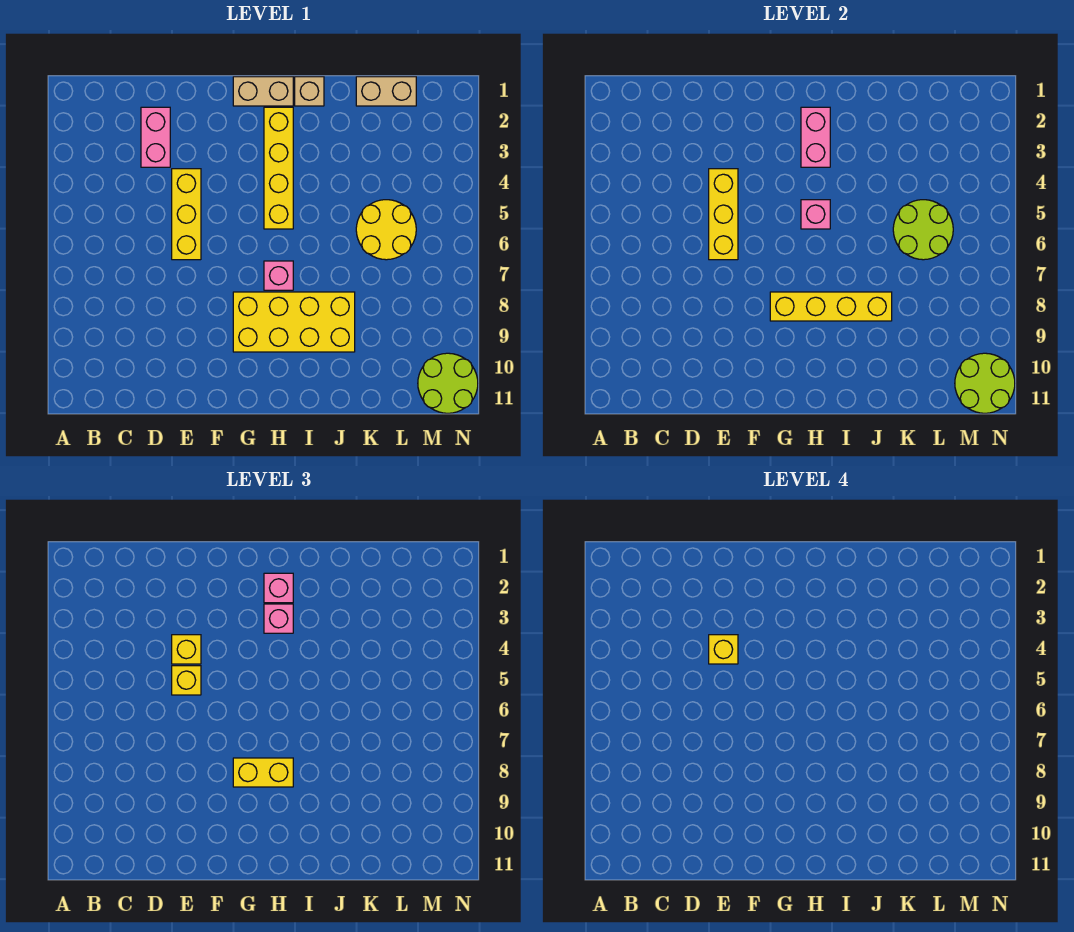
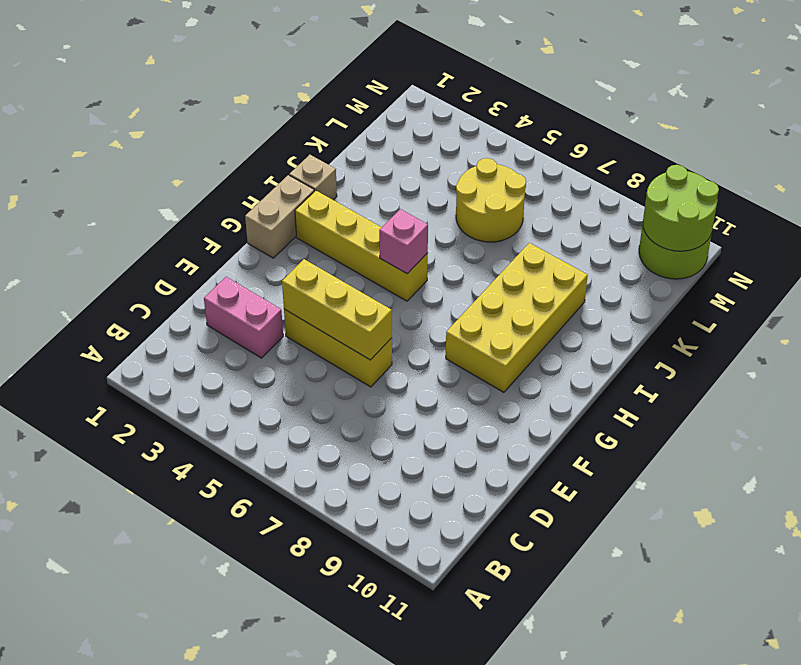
none -> pink brick H7 level 1
none -> tan brick K1:L1 level 1
none -> yellow brick G8:J8 level 2

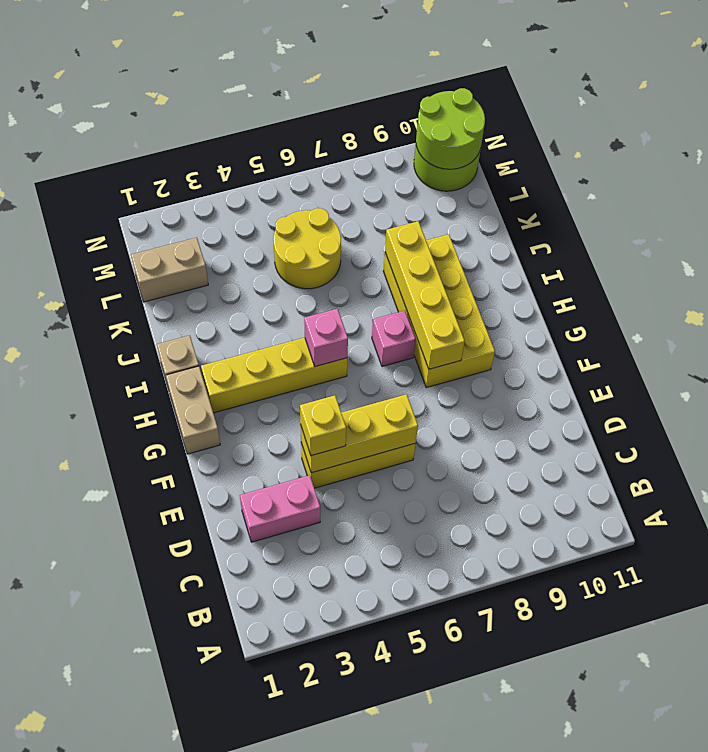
tan brick L1:L2 level 1 -> tan brick K1:L1 level 1
none -> pink brick H2:H3 level 2
none -> lime round brick K5:L6 level 2
none -> yellow brick E5 level 3

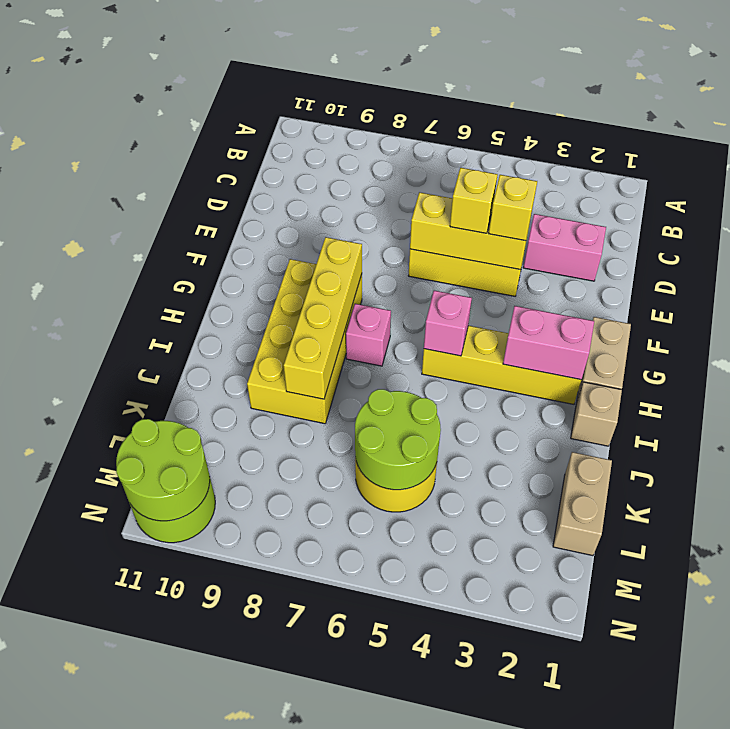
none -> yellow brick G8:H8 level 3
none -> pink brick H2 level 3
none -> pink brick H3 level 3

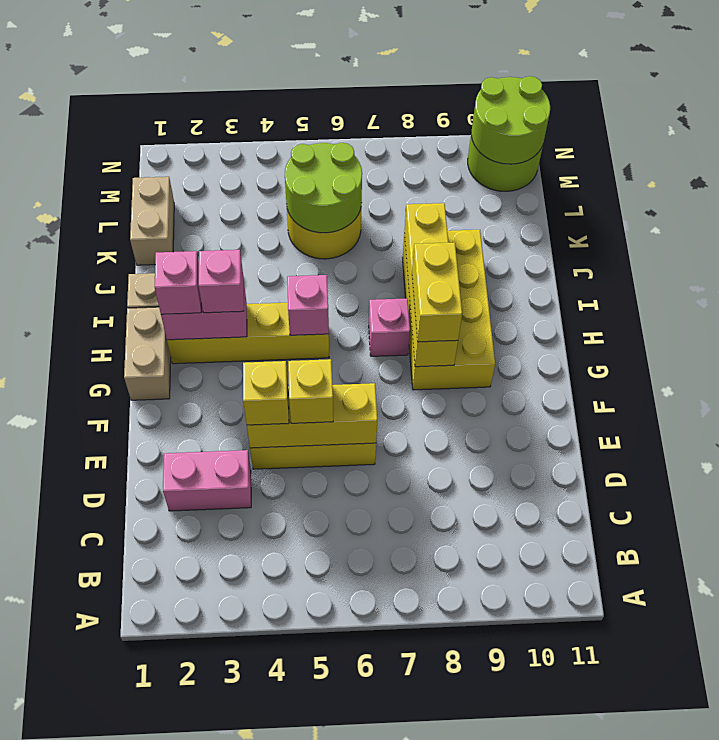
none -> yellow brick E4 level 4

